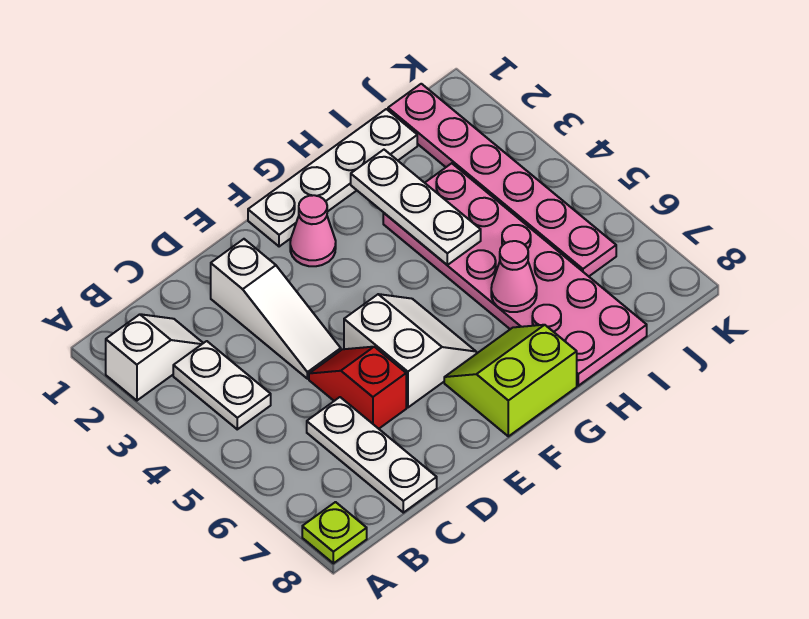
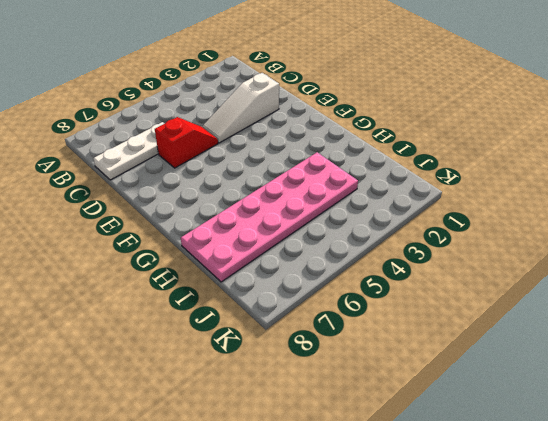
none -> white slope A2:B2 level 1 top A
none -> lime plate A8 level 1
none -> white plate B3:B4 level 1

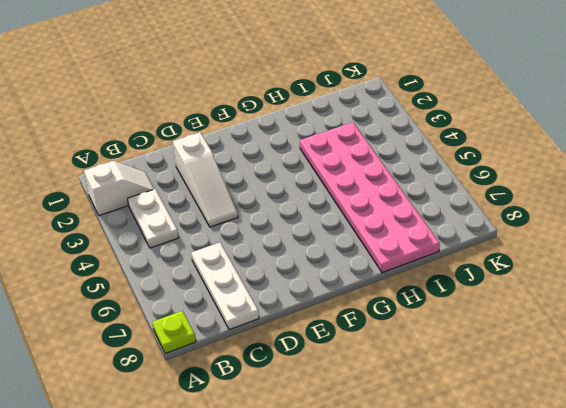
none -> red slope D5:D6 level 1 top 6
none -> white slope E5:F6 level 1 top E
none -> white plate F1:I1 level 1

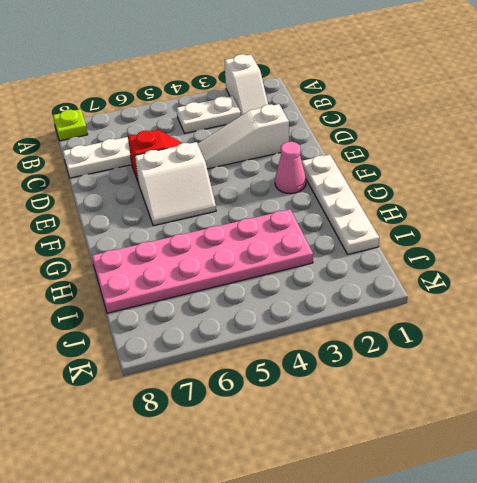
none -> lime slope F7:G8 level 1 top 8
none -> pink plate J1:J6 level 1
none -> white plate H2:H4 level 2

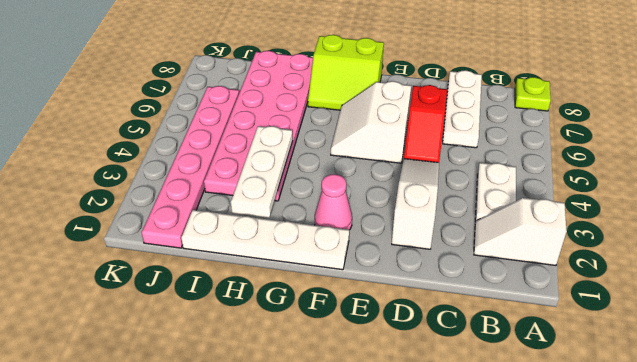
none -> pink cone H6 level 2

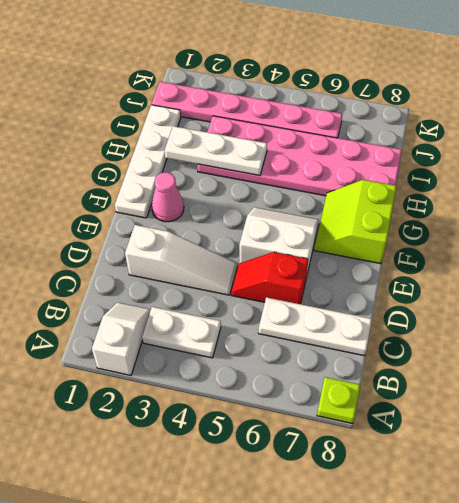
none -> pink cone H6 level 2

